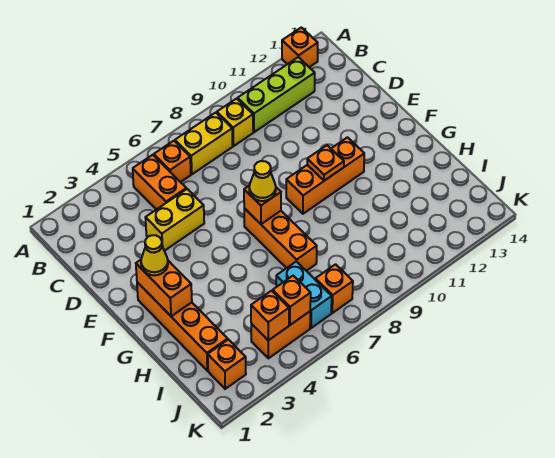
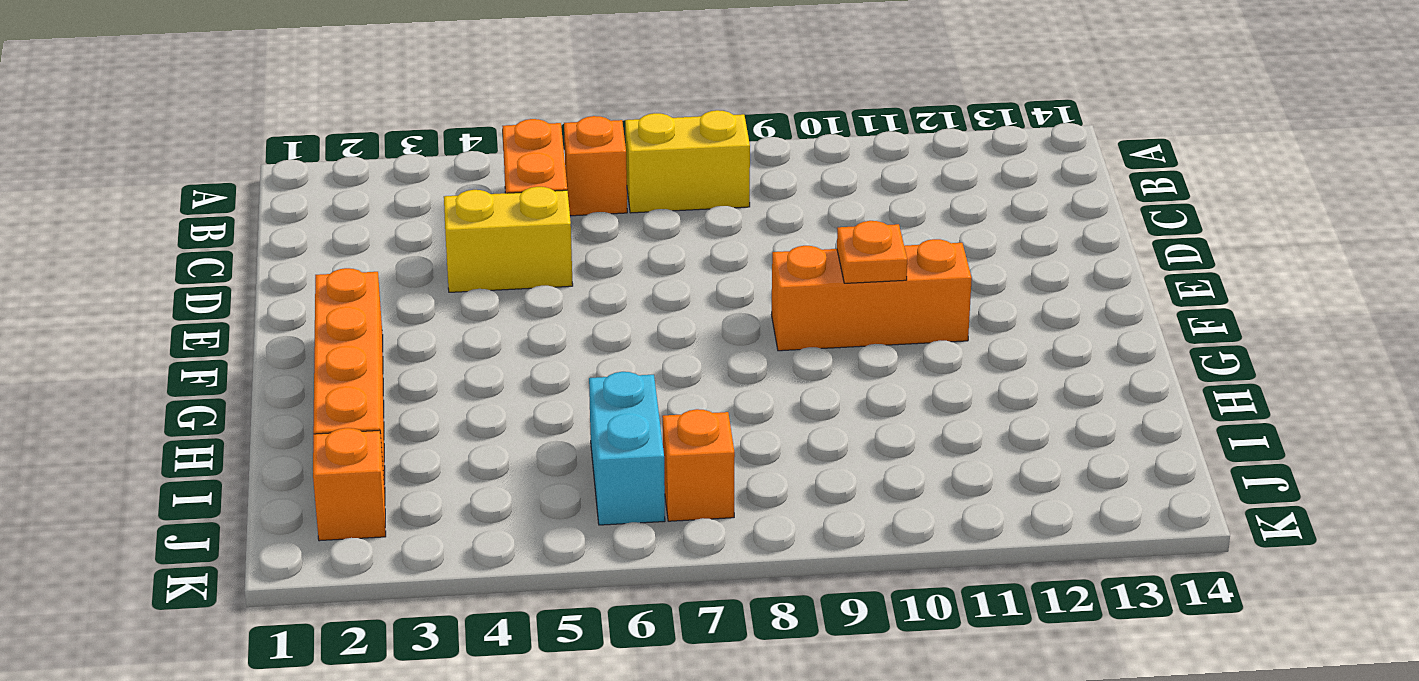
none -> orange brick A13 level 1
none -> yellow brick B9 level 1
none -> lime brick B10:B12 level 1

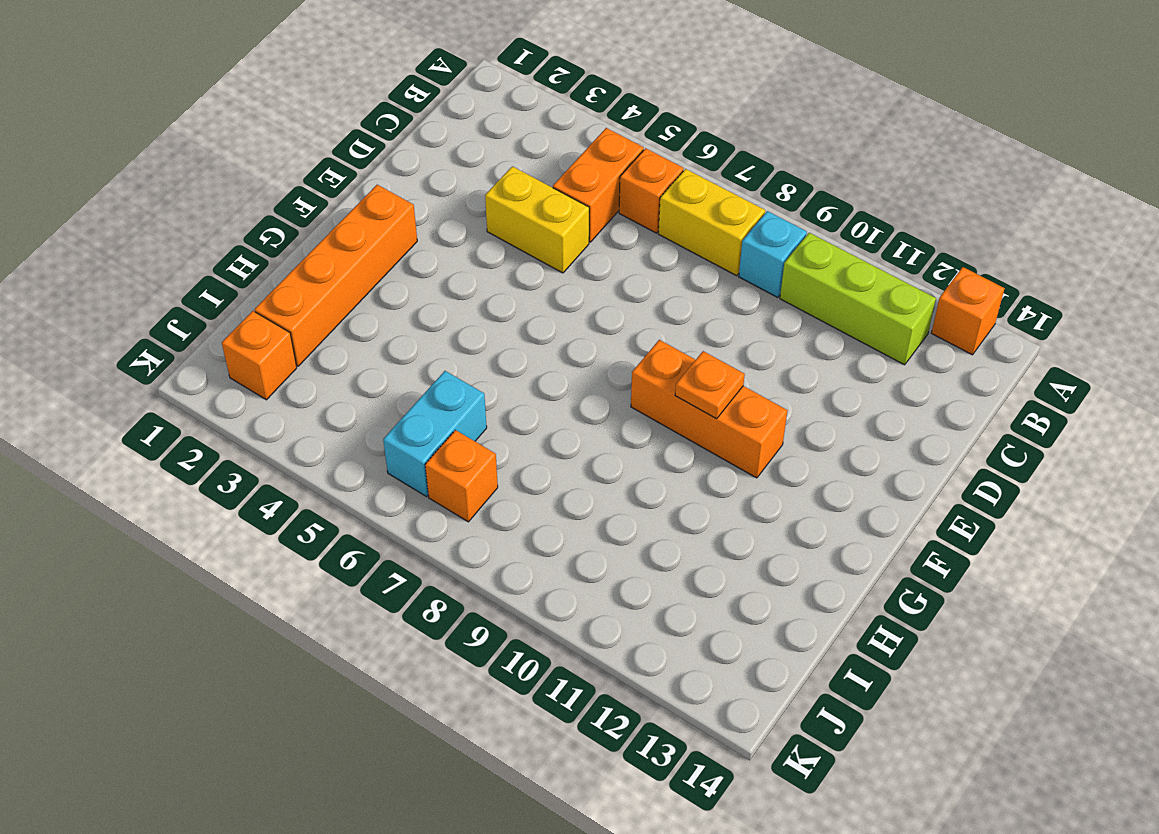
cyan brick B9 level 1 -> yellow brick B9 level 1
none -> orange brick F7:H7 level 1
none -> orange brick J4:J5 level 1
none -> orange brick F2:G2 level 2

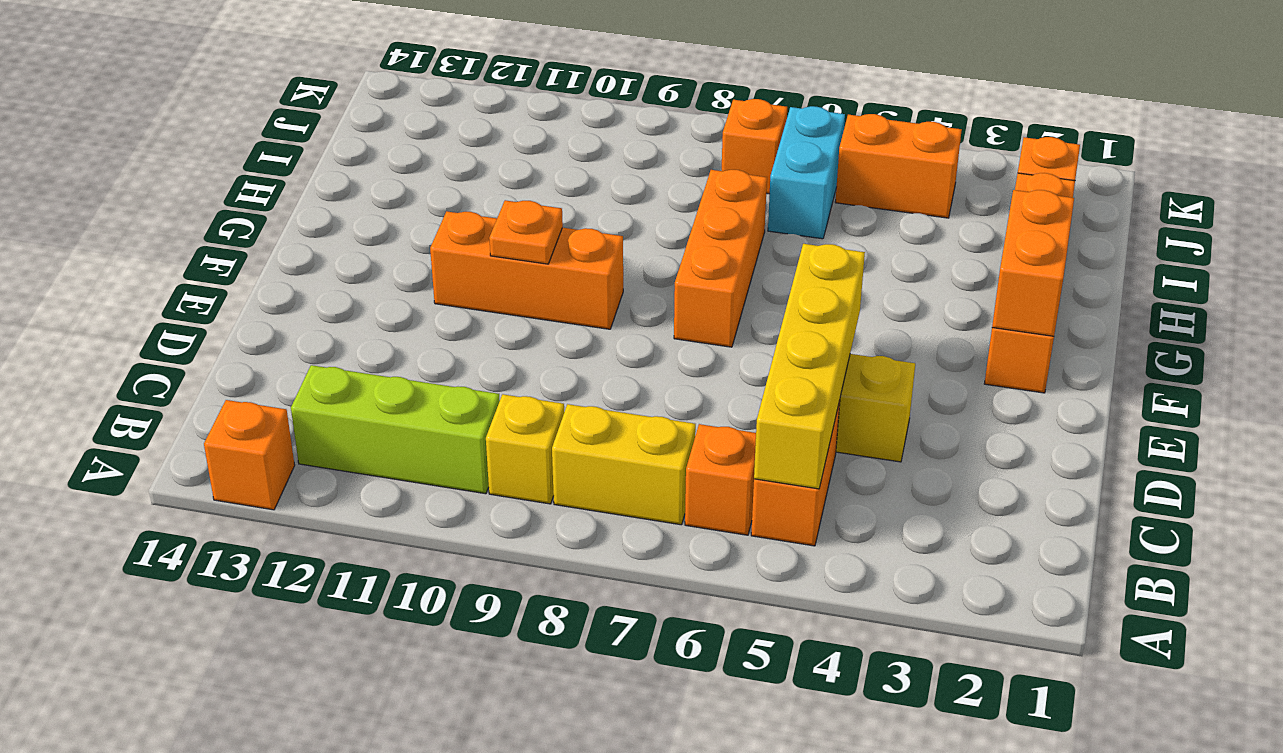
yellow brick B5:E5 level 2 -> none
none -> orange brick F7 level 2
none -> orange brick J4 level 2
none -> orange brick J5 level 2

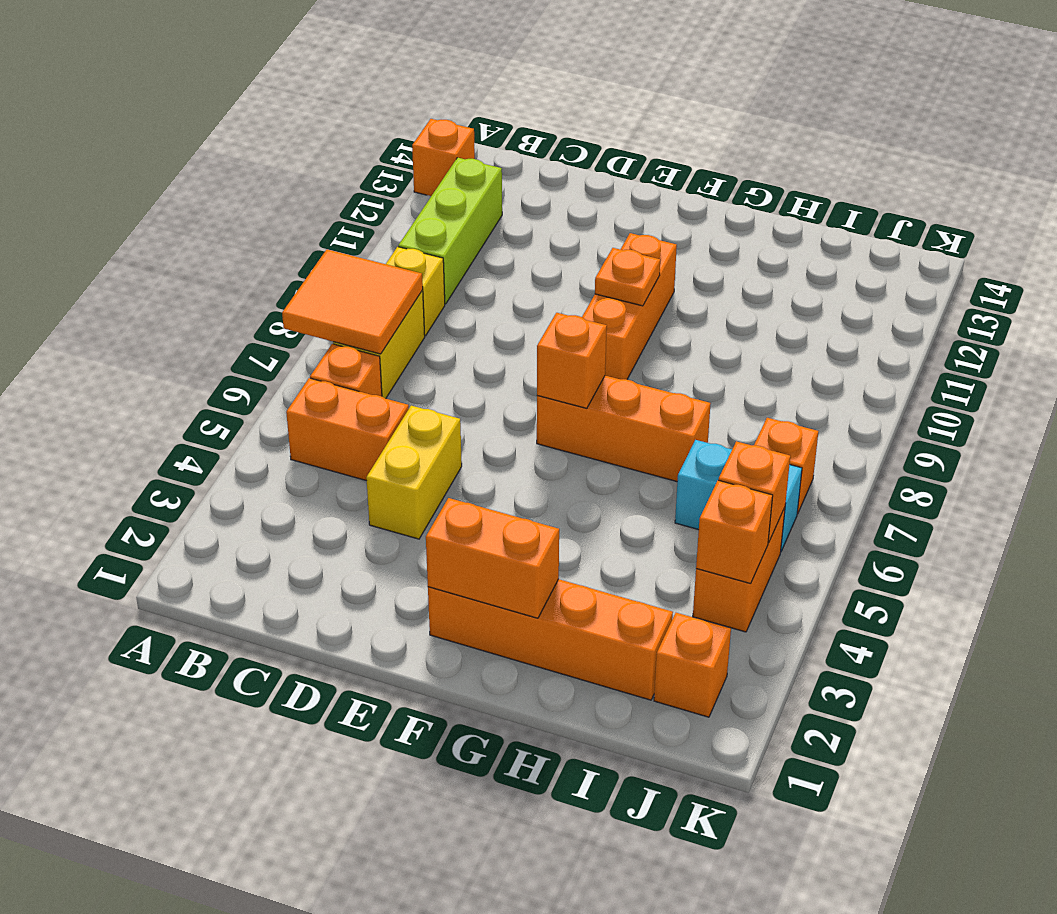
orange tile A7:B8 level 2 -> none
none -> yellow cone F2 level 3
none -> yellow cone F7 level 3

